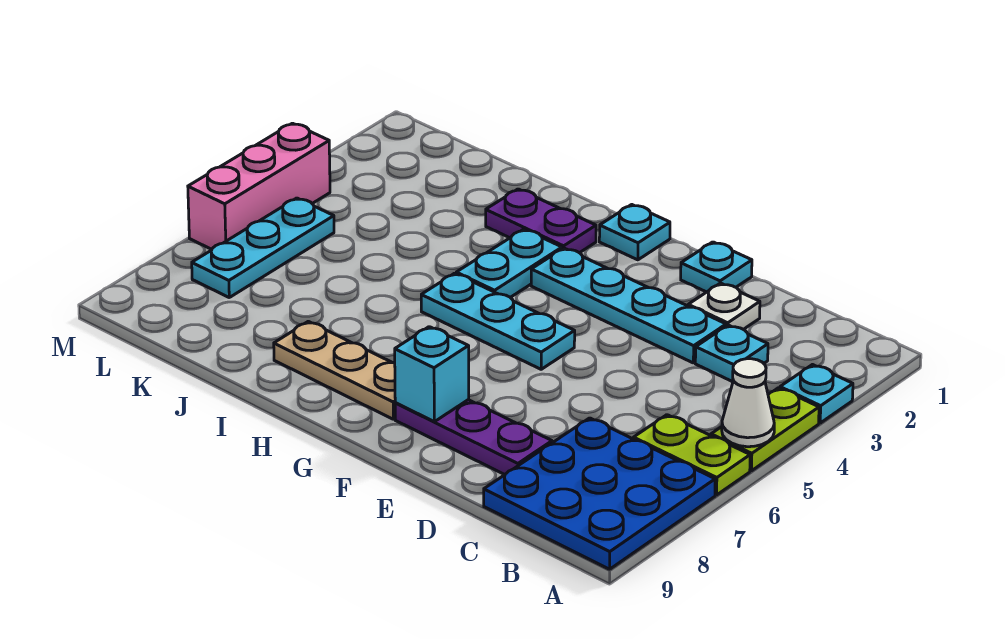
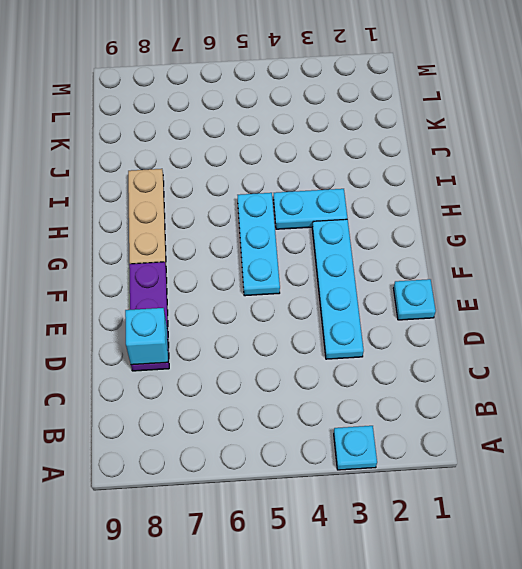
cyan brick D8 level 2 -> cyan brick F8 level 2
none -> lime plate A4:A5 level 1
none -> lime plate A6:B6 level 1
none -> blue plate A7:C9 level 1

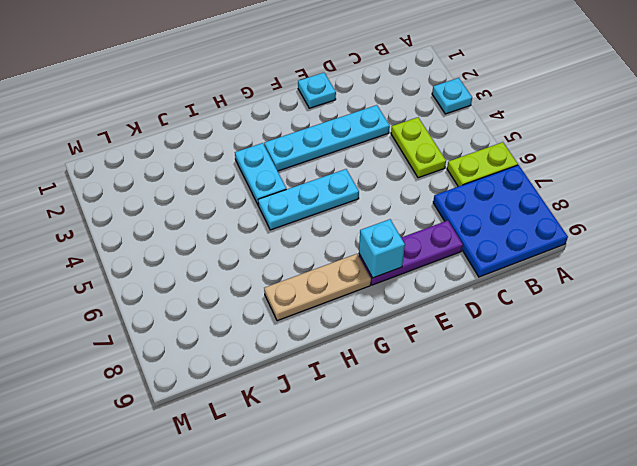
lime plate C4:C5 level 1 -> lime plate A4:A5 level 1
none -> cyan plate C3 level 1
none -> white plate D2 level 1
none -> cyan plate G1 level 1

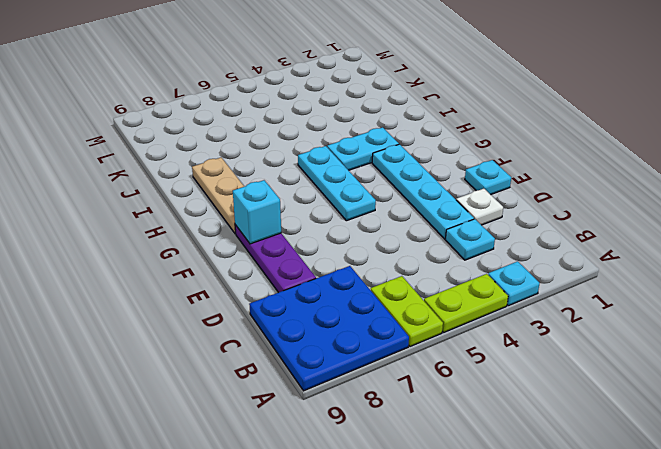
none -> cyan plate G1 level 1
none -> purple plate H2:I2 level 1
none -> cyan plate L5:L7 level 1

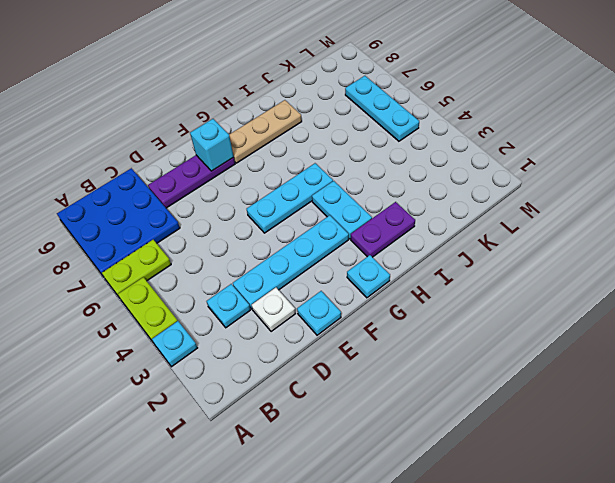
none -> pink brick M4:M6 level 1
none -> white cone A5 level 2

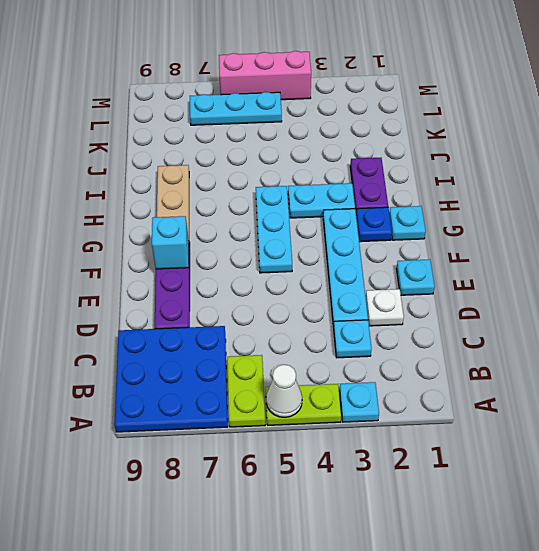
blue plate G2 level 1 -> none

